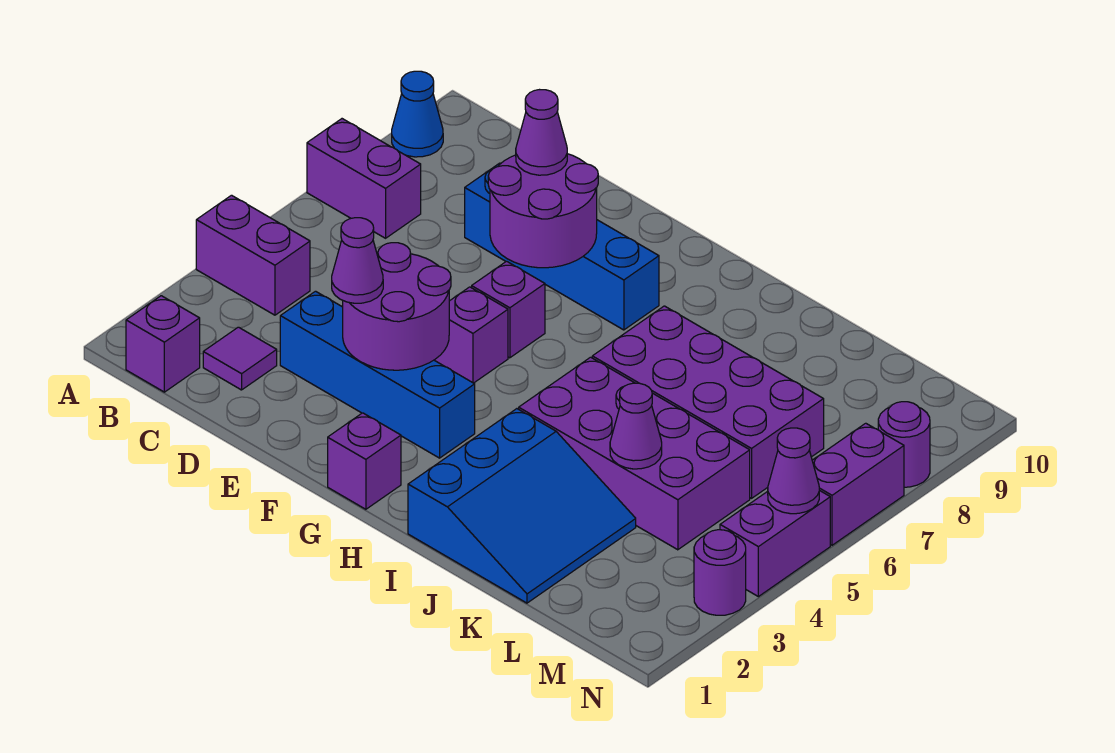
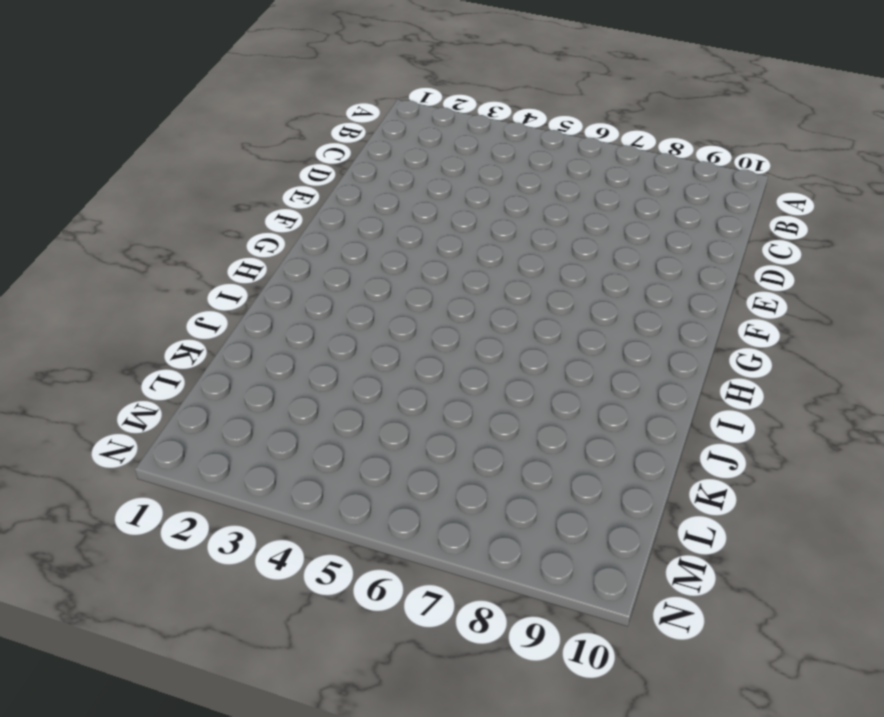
none -> purple brick A4:B4 level 1
none -> purple brick A7:B7 level 1
none -> blue cone A9 level 1

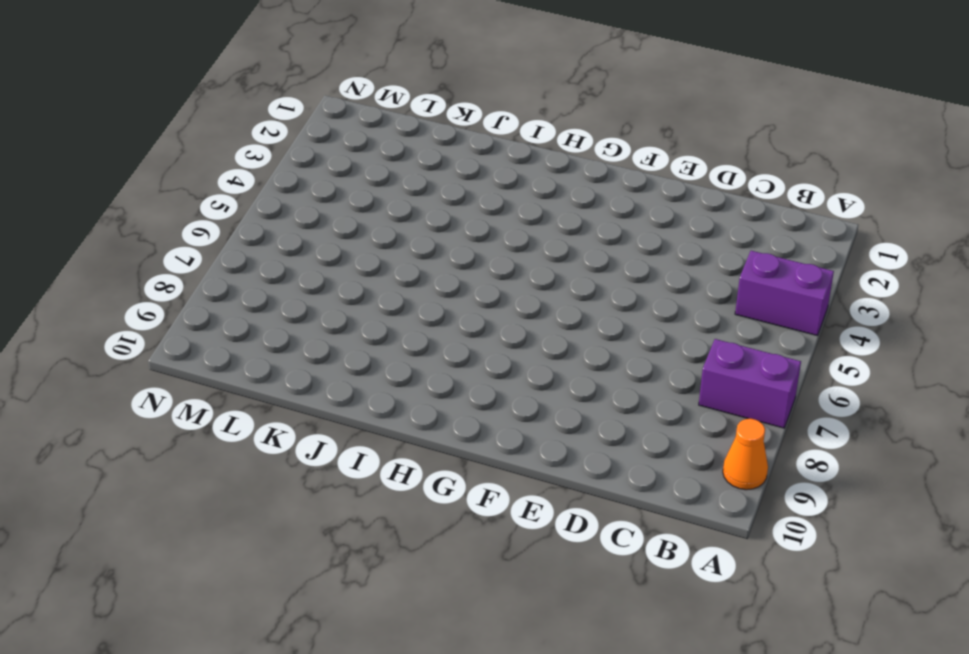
orange cone A9 level 1 -> blue cone A9 level 1
none -> purple brick B1 level 1
none -> purple tile C2 level 1
none -> blue brick D3:G3 level 1

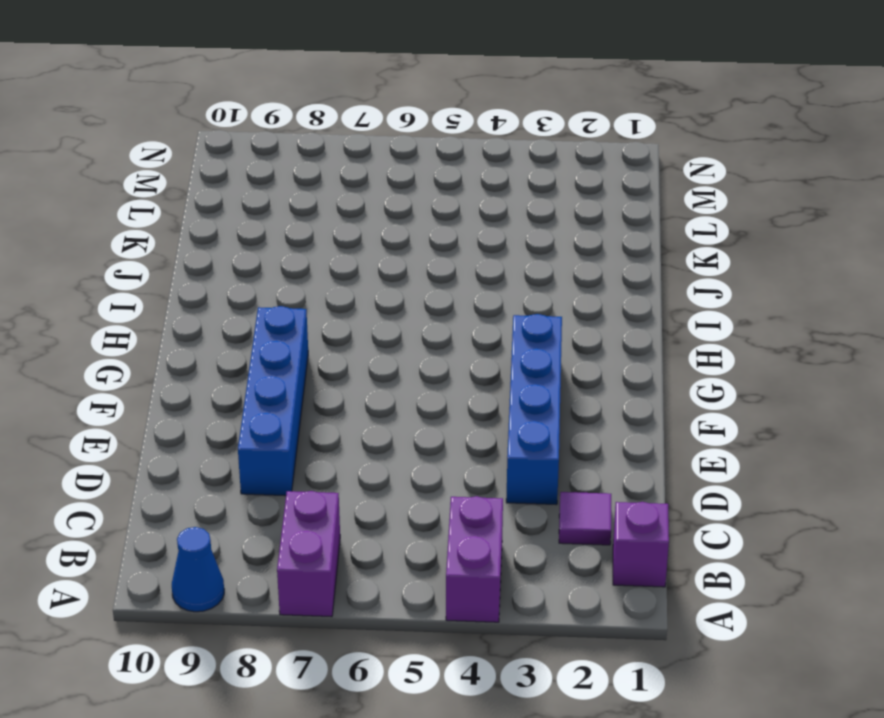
none -> purple brick F5 level 1
none -> purple brick F6 level 1
none -> purple brick G1 level 1

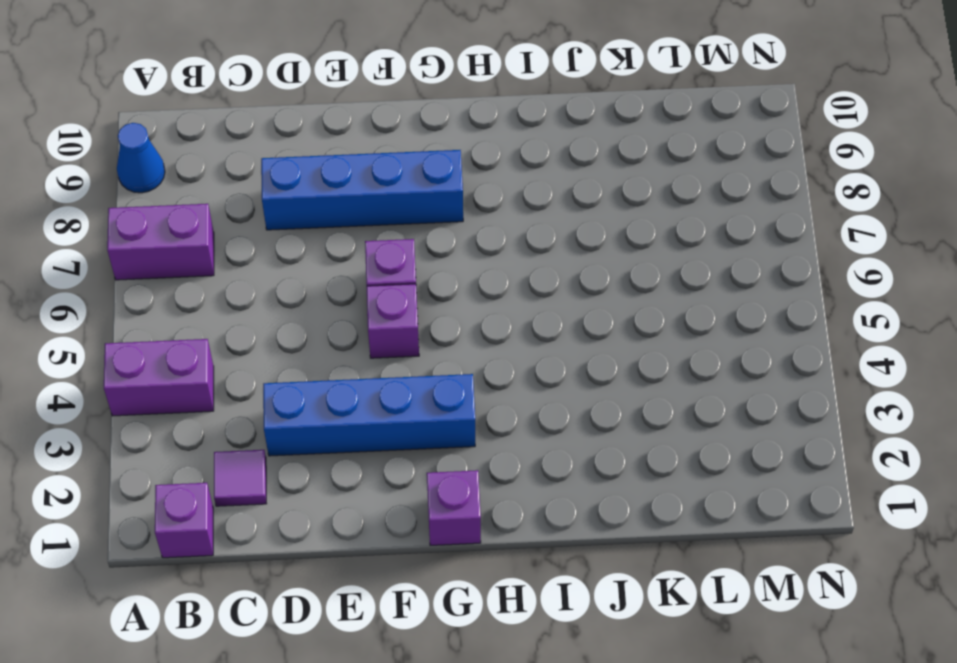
none -> blue slope I1:K3 level 1 top I
none -> purple brick I4:L5 level 1
none -> purple brick I6:L7 level 1

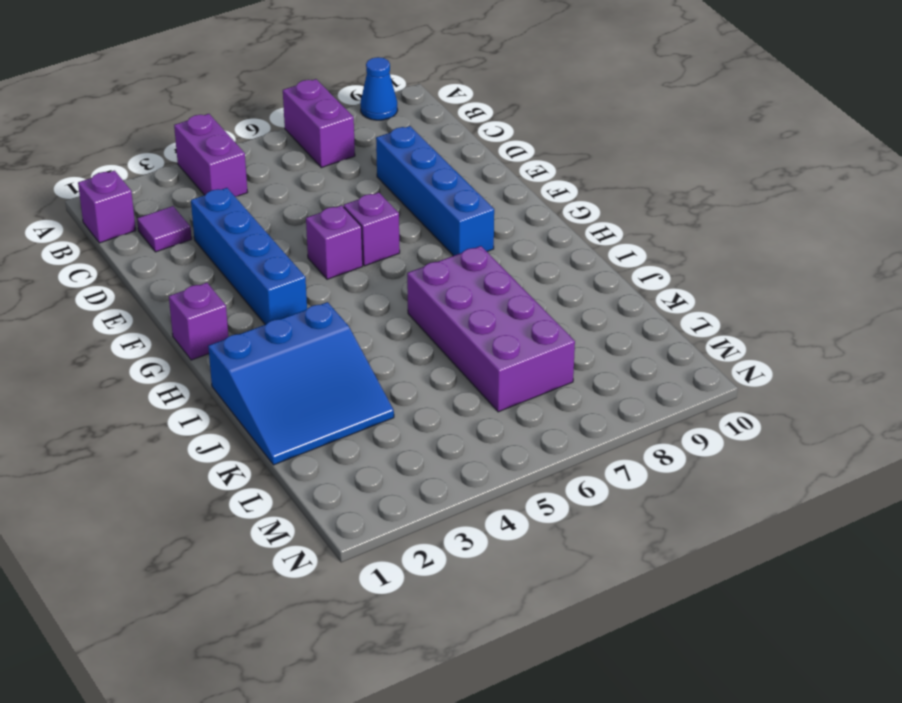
none -> purple brick I4:L5 level 1
none -> purple round brick N3 level 1
none -> purple brick N4:N5 level 1

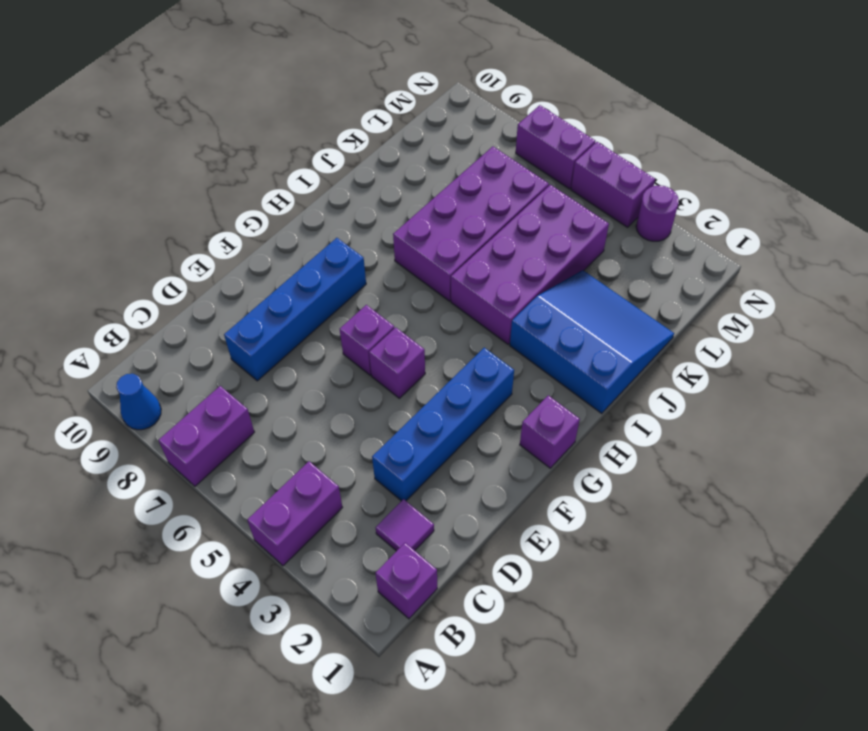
none -> purple round brick N8 level 1
none -> purple round brick E3:F4 level 2
none -> purple round brick E7:F8 level 2

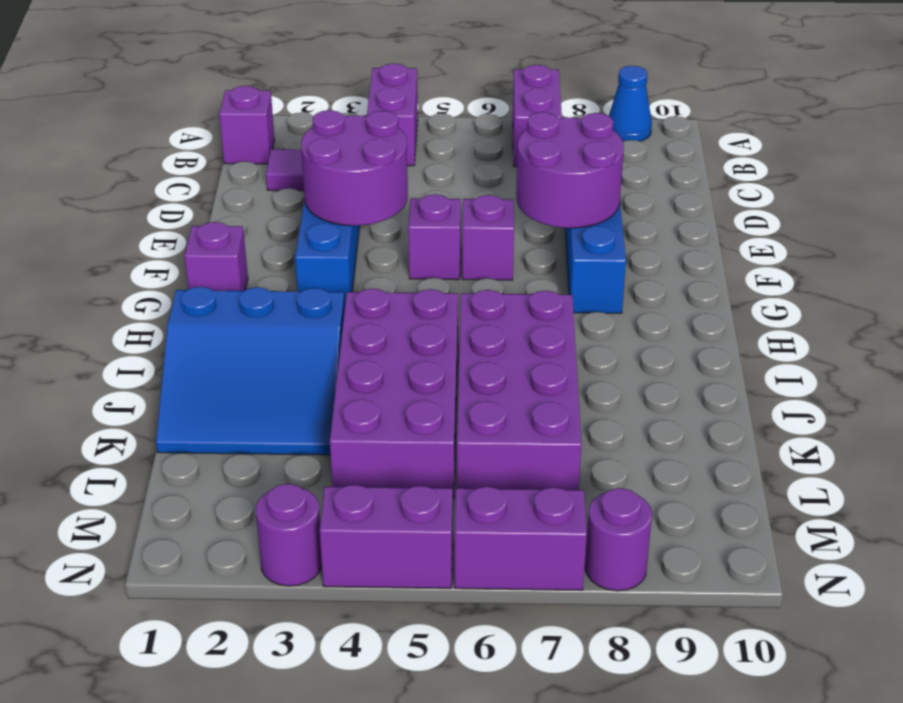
none -> purple cone K4 level 2
none -> purple cone N5 level 2
none -> purple cone E3 level 3

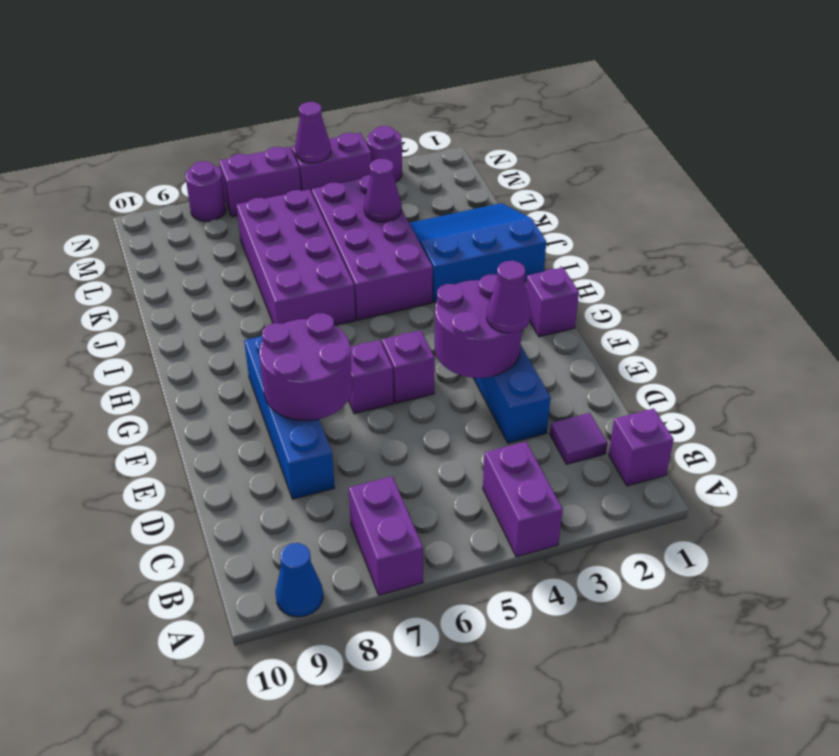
none -> purple cone E8 level 3

